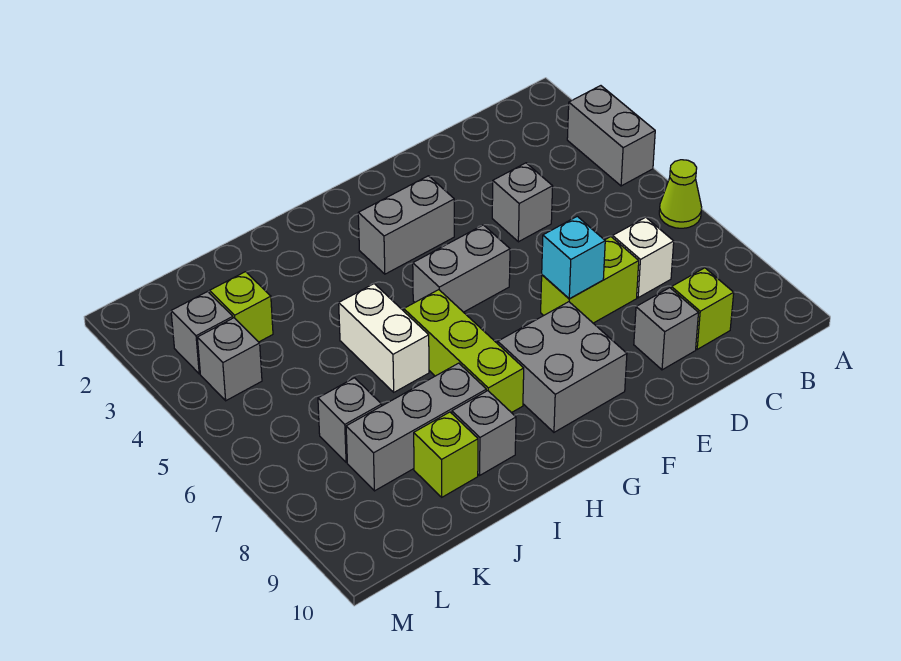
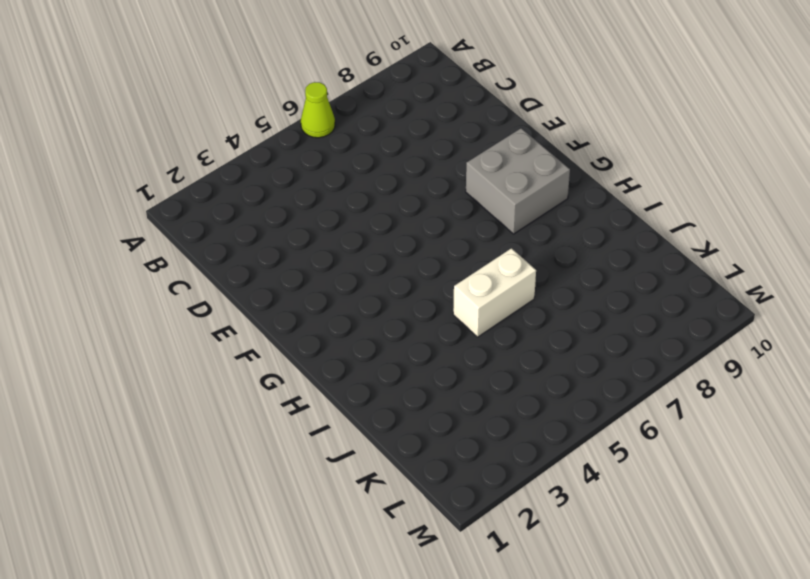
none -> grey brick A3:A4 level 1
none -> white brick C7 level 1
none -> lime brick C9 level 1

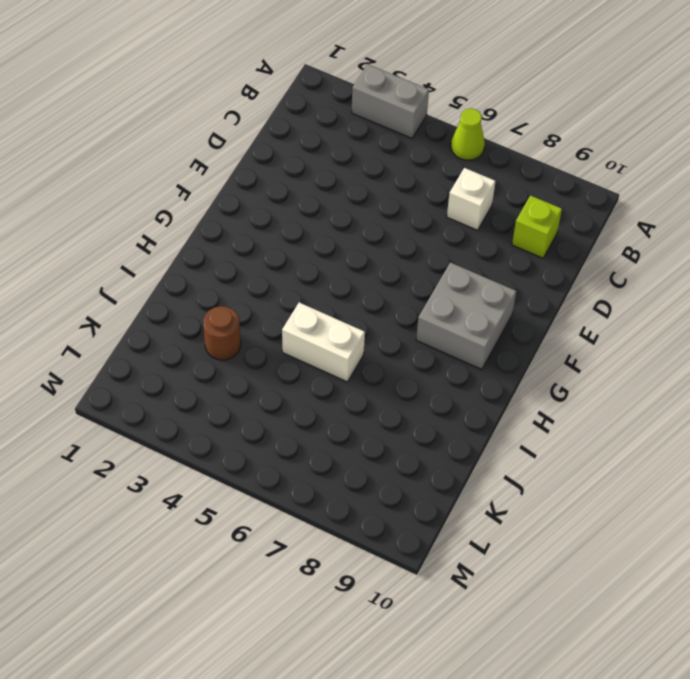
brown round brick J3 level 1 -> none
none -> grey brick D4 level 1
none -> lime brick D7:E7 level 1
none -> grey brick D9 level 1

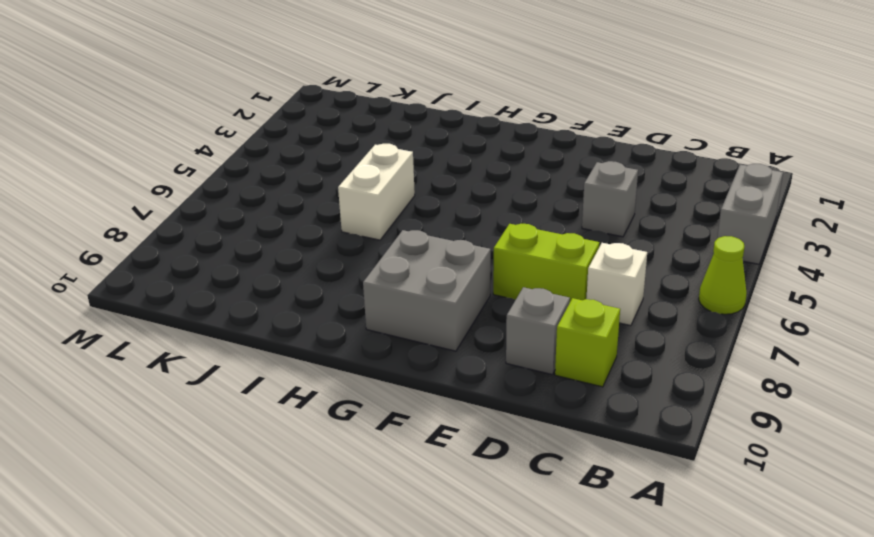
none -> grey brick F3:G3 level 1
none -> grey brick F5:G5 level 1
none -> lime brick H6:H8 level 1

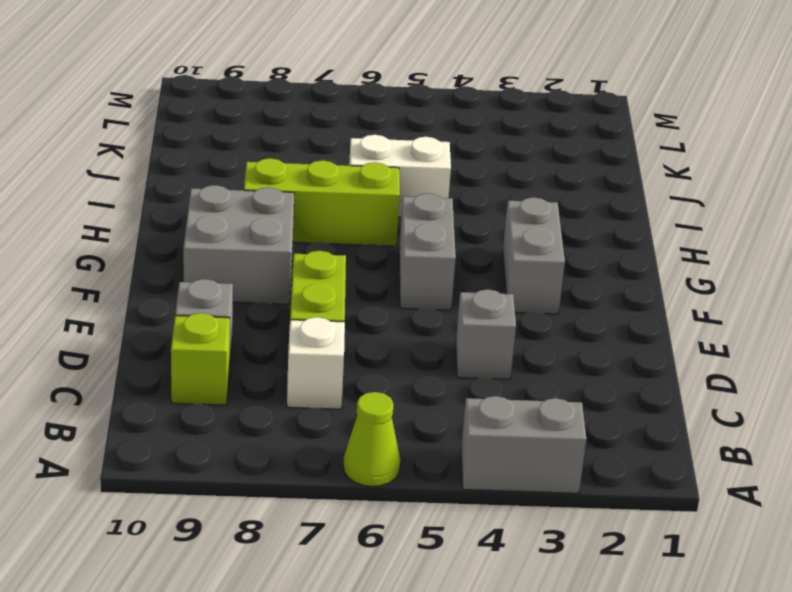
none -> grey brick I8:K8 level 1
none -> grey brick I9 level 1
none -> lime brick J9 level 1

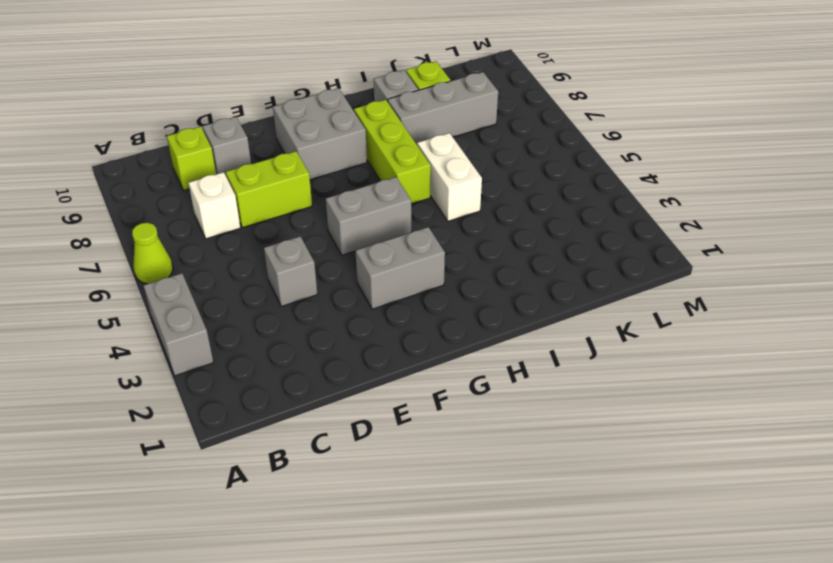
none -> lime brick K3 level 1
none -> grey brick K7 level 1
none -> grey brick L3 level 1

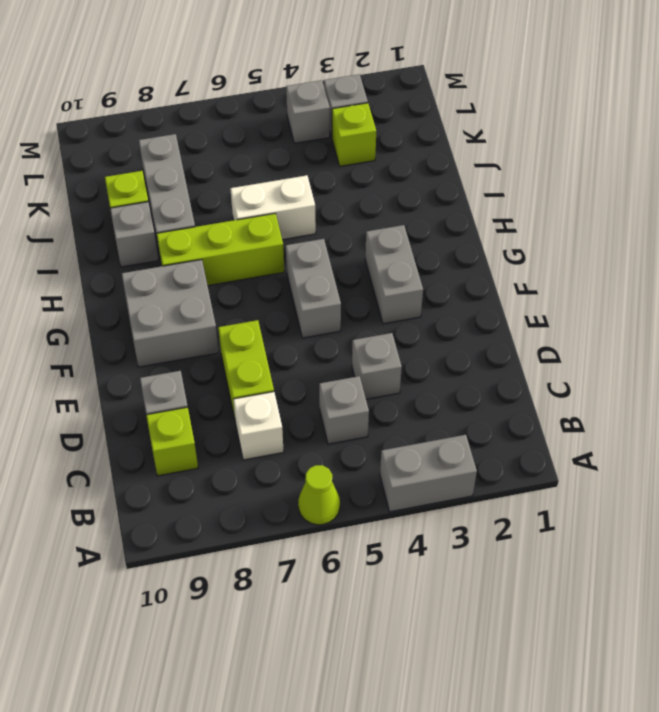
grey brick C5 level 1 -> grey brick K7 level 1
none -> cyan brick E7 level 2

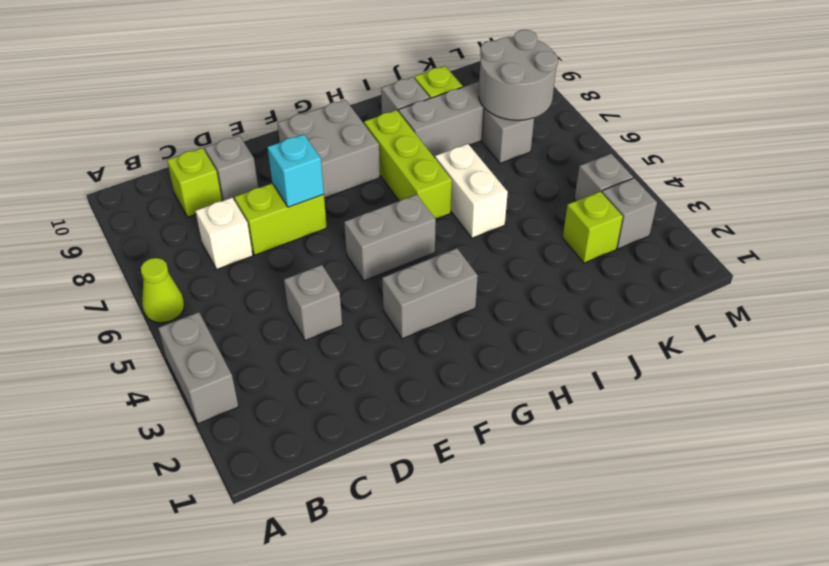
grey round brick K7:L8 level 2 -> none

